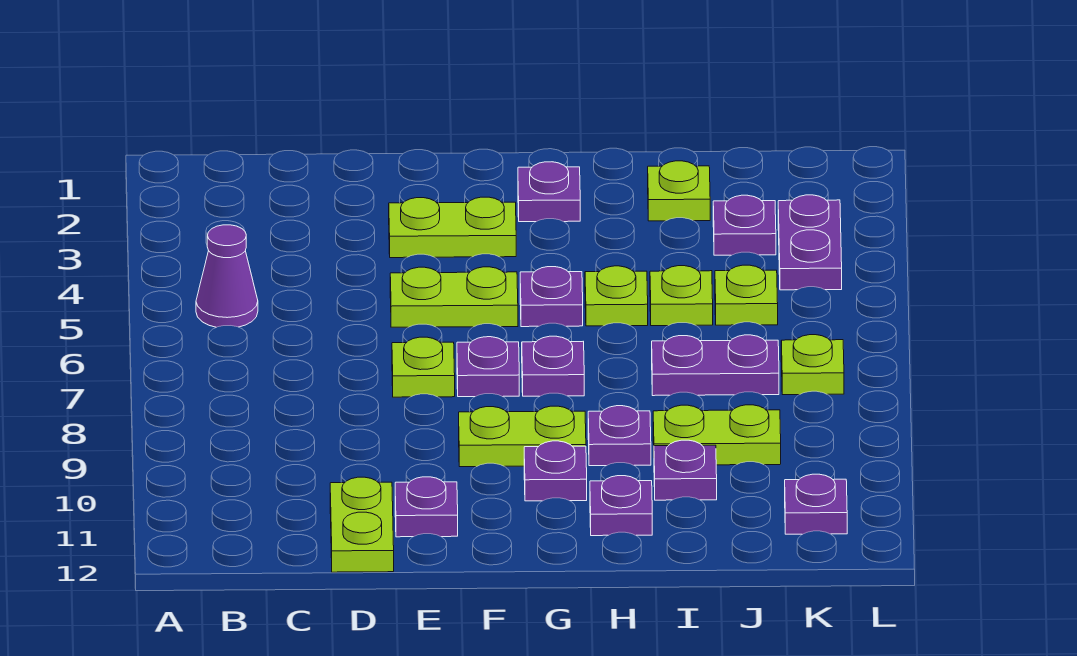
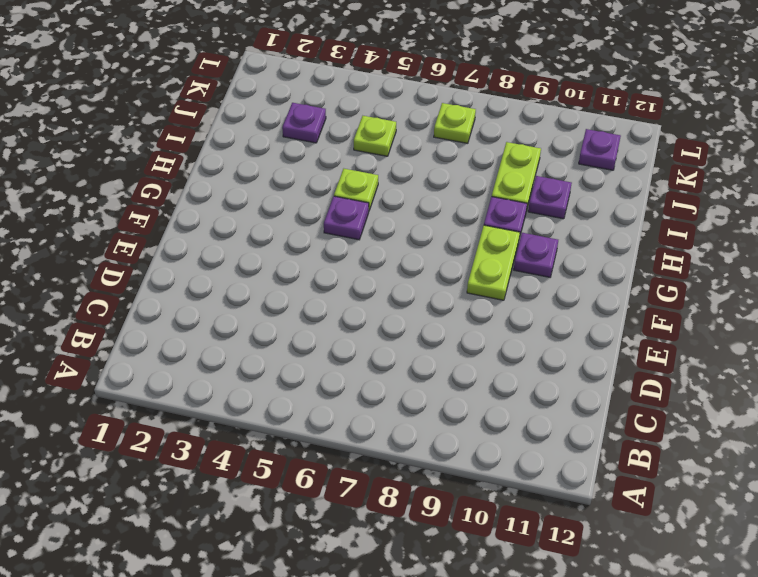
none -> purple cone B5 level 1
none -> lime plate D11:D12 level 1
none -> lime plate E3:F3 level 1

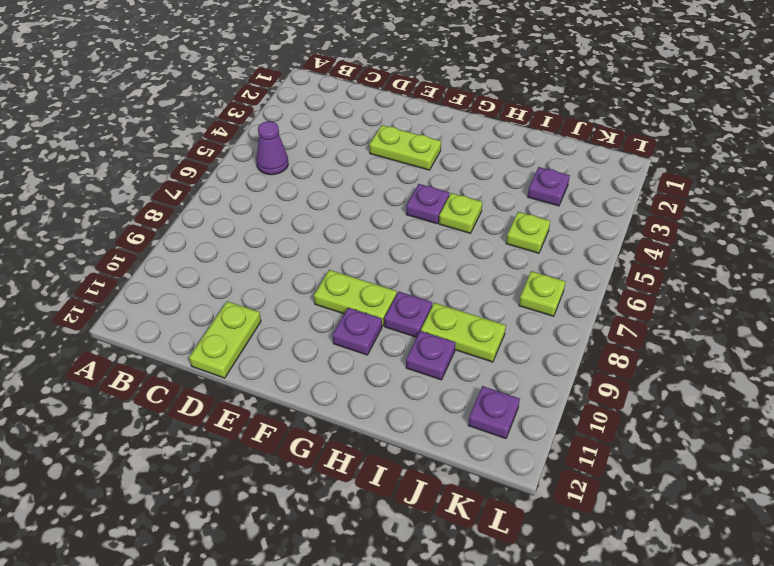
none -> lime plate E5:F5 level 1
none -> lime plate E7 level 1
none -> purple plate E11 level 1

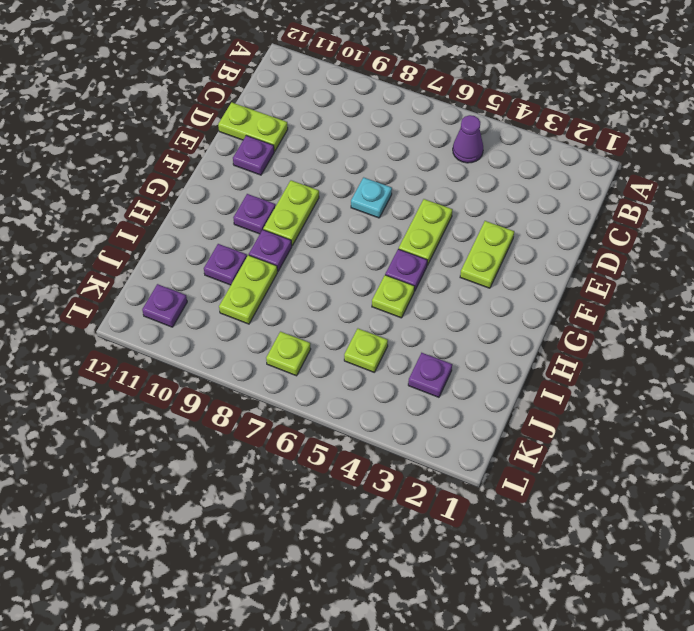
cyan plate E7 level 1 -> lime plate E7 level 1
none -> purple plate F7 level 1
none -> purple plate G2 level 1
none -> purple plate G7 level 1

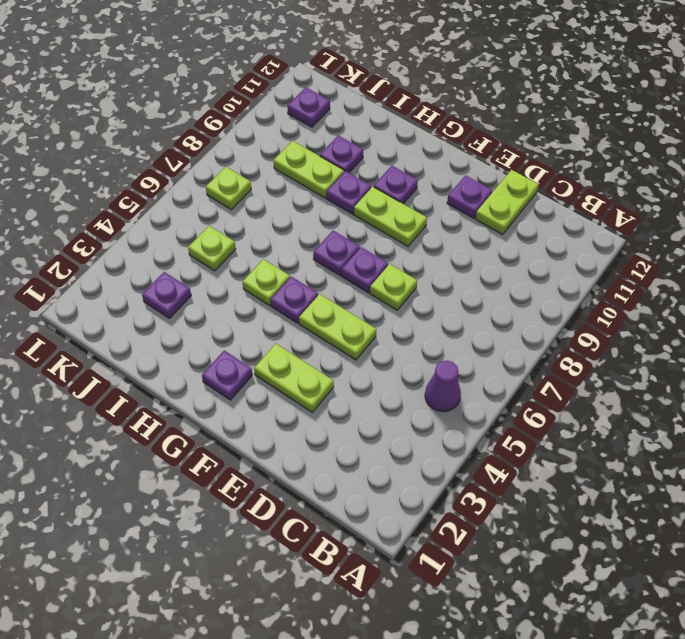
none -> purple plate H11 level 1
none -> lime plate I2 level 1
none -> lime plate I5 level 1

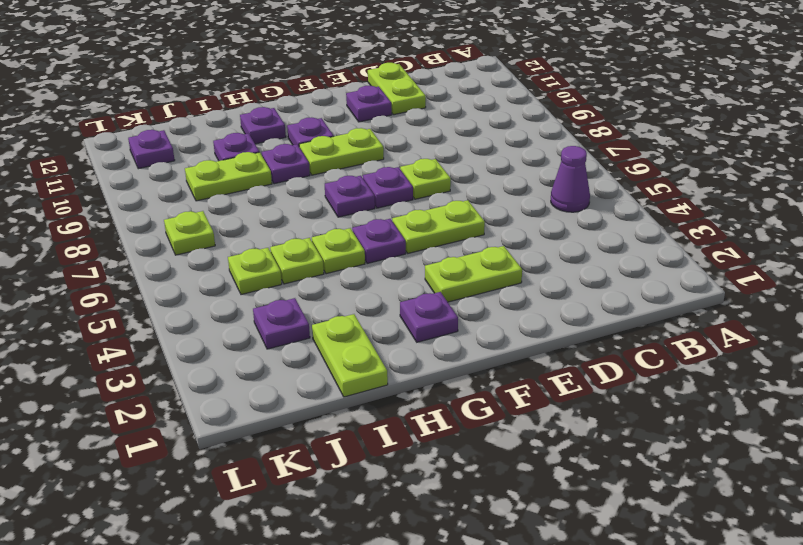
lime plate I1:I2 level 1 -> lime plate I2 level 1
none -> purple plate I7:J7 level 1
none -> purple plate K3:K4 level 1

